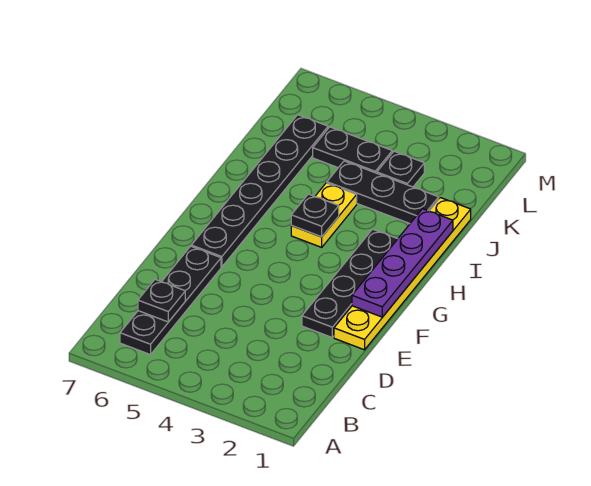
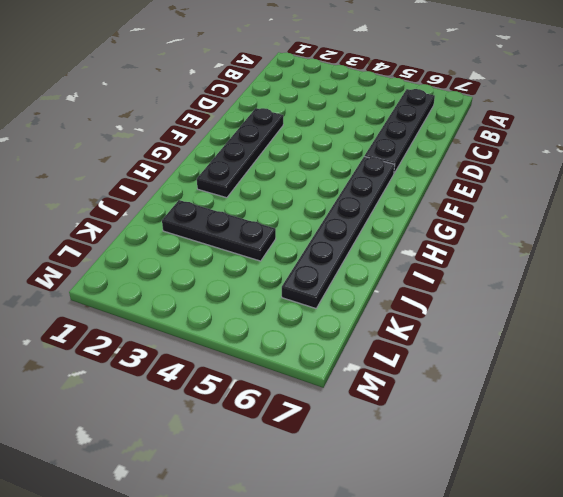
none -> yellow plate E1:J1 level 1
none -> yellow plate H4:I4 level 1

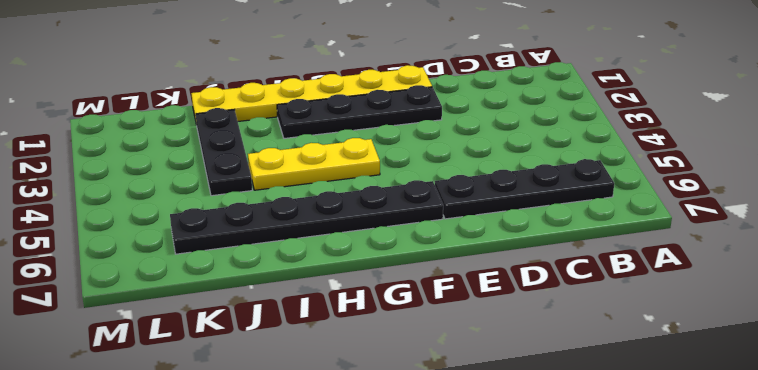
yellow plate G4:I4 level 1 -> yellow plate H4:I4 level 1
none -> black plate K3 level 1
none -> black plate K4:K5 level 1

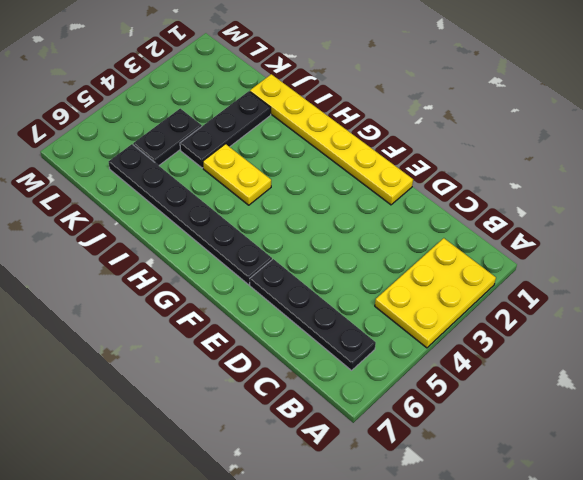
yellow plate A2:B4 level 1 -> none
none -> black plate E2:H2 level 1
none -> black plate K3 level 1

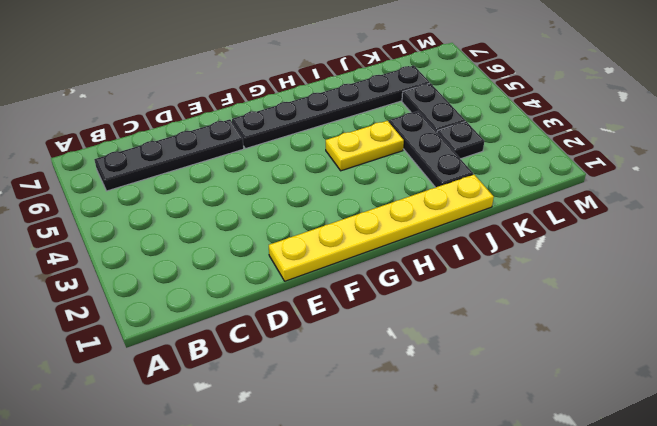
none -> black plate E2:H2 level 1
none -> black plate C6 level 2

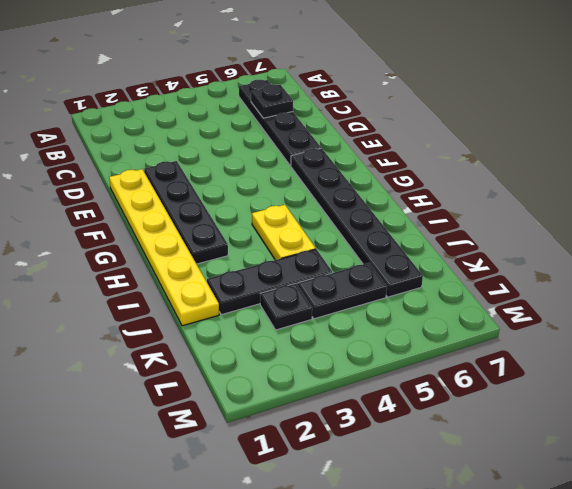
none -> purple plate F1:I1 level 2
none -> black plate H4 level 2

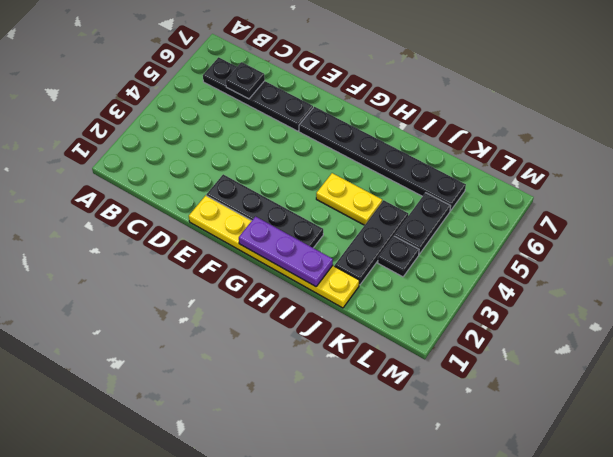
purple plate G1:I1 level 2 -> purple plate F1:I1 level 2
none -> black plate H4 level 2

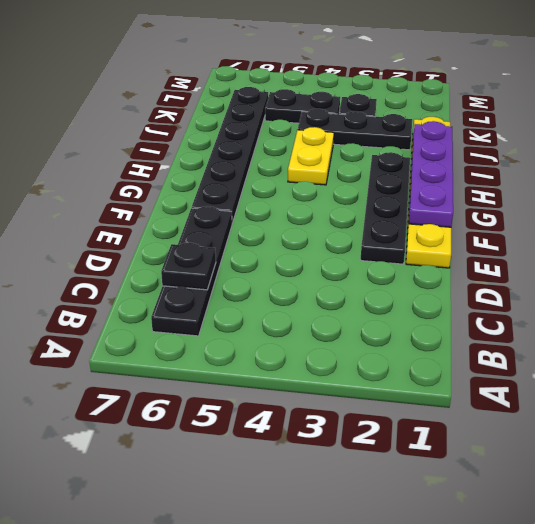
none -> black plate H4 level 2

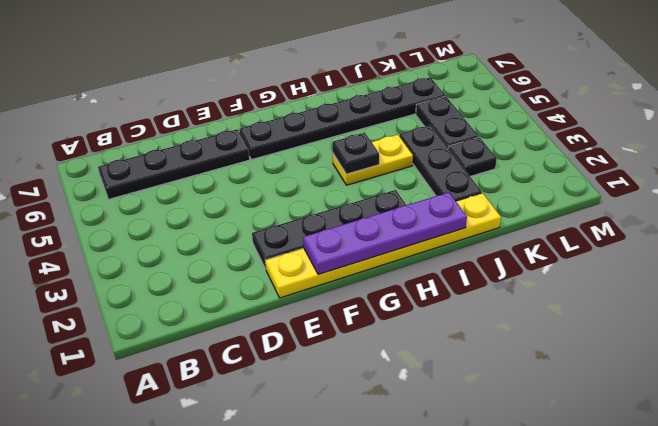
none -> black plate C6 level 2

